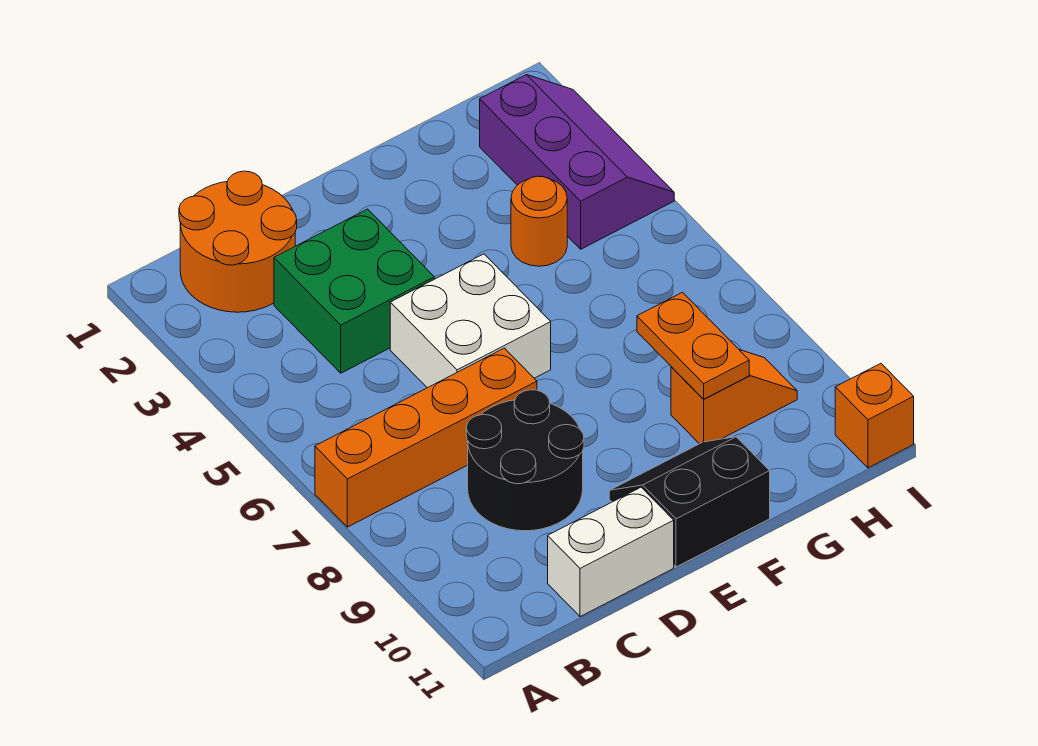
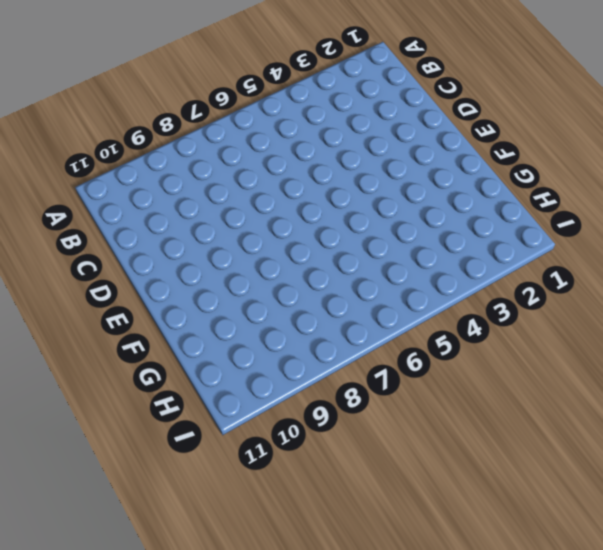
none -> orange brick A7:D7 level 1
none -> orange round brick B1:C2 level 1
none -> green brick C3:D4 level 1

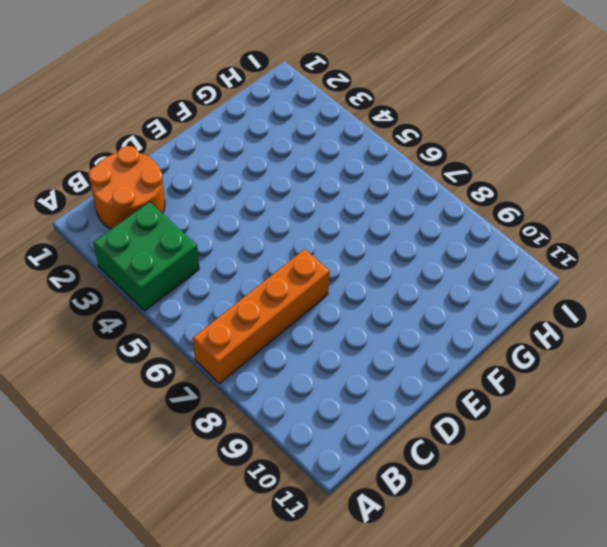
green brick A3:B4 level 1 -> green brick C3:D4 level 1
none -> black round brick C8:D9 level 1
none -> white brick C11:D11 level 1
none -> white brick D5:E6 level 1

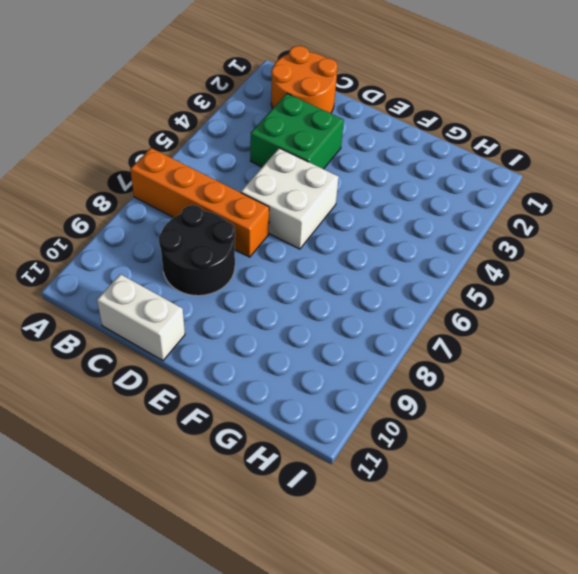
none -> black slope E10:F11 level 1 top 11
none -> orange round brick G4 level 1
none -> orange slope G9:H9 level 1 top G

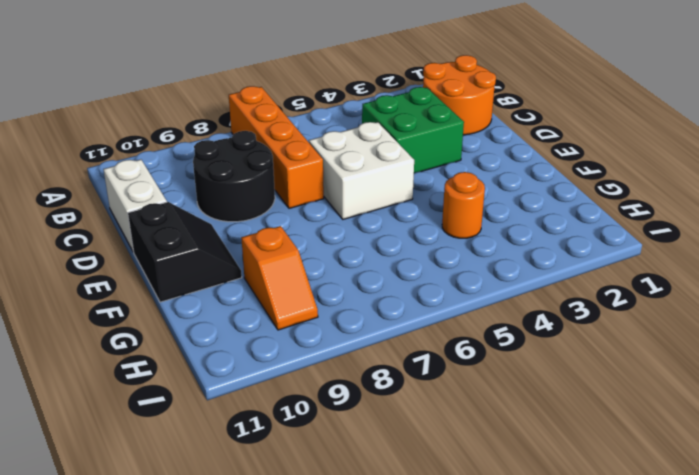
none -> purple slope H2:I4 level 1 top H
none -> orange brick I11 level 1
none -> orange plate G8:G9 level 2

